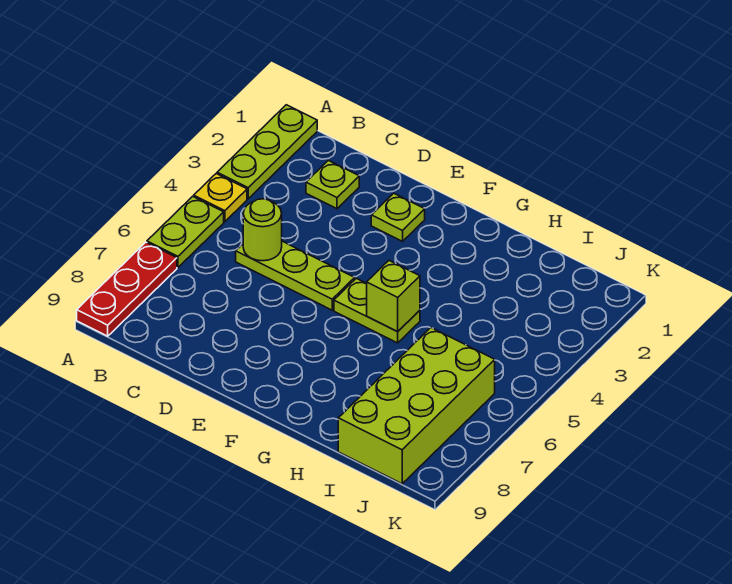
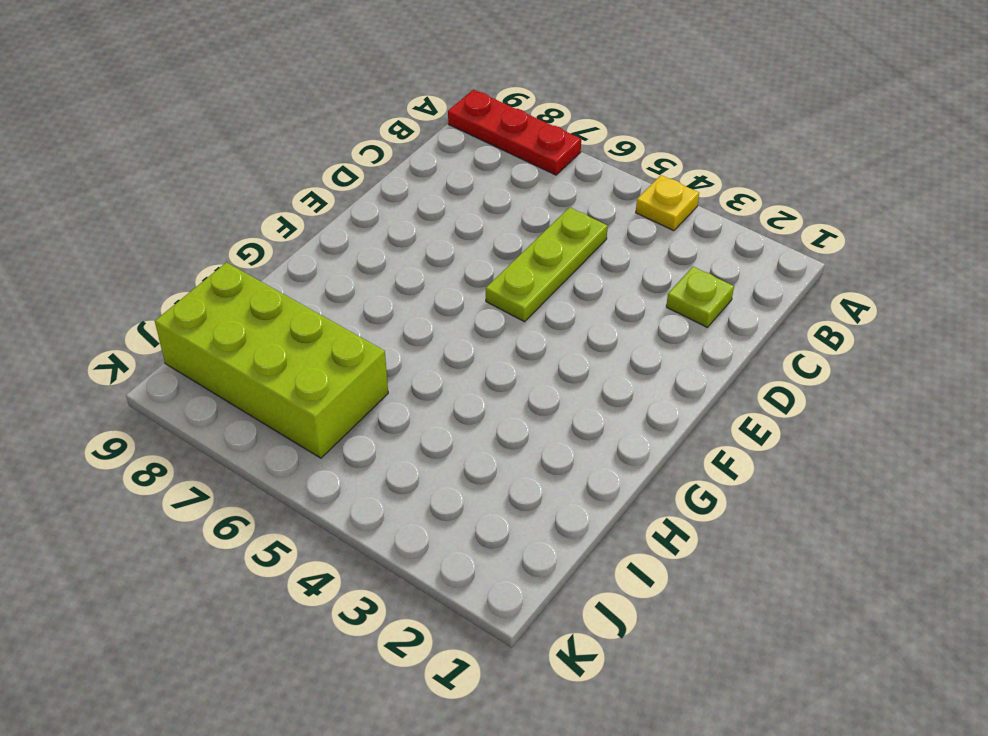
none -> lime plate A1:A3 level 1
none -> lime plate A5:A6 level 1

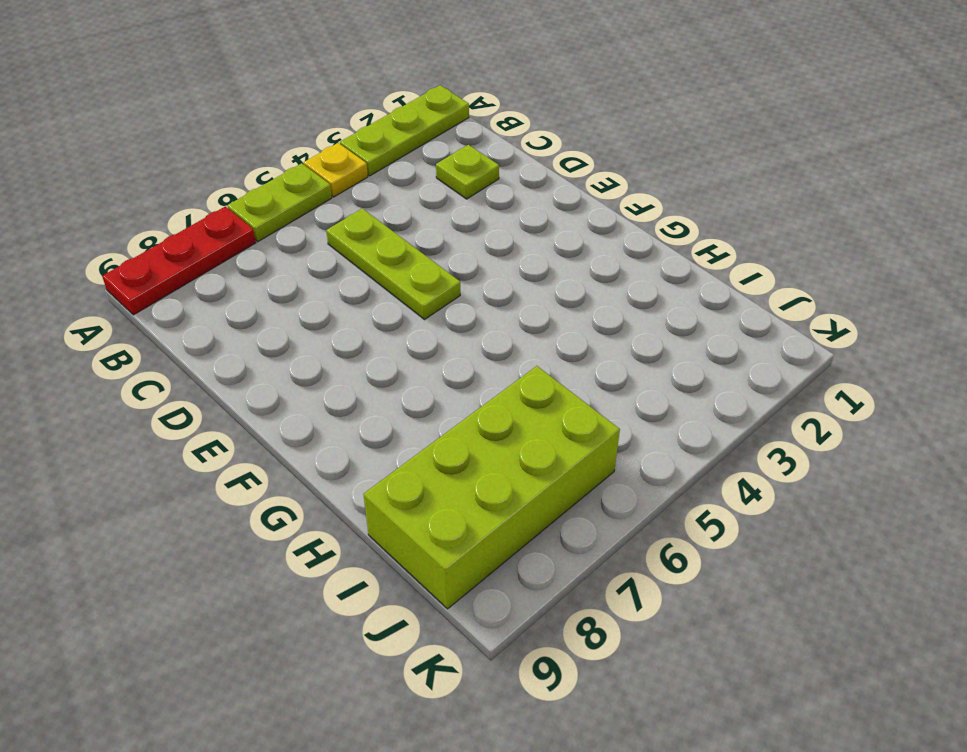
none -> lime plate E2 level 1
none -> lime plate F5:G5 level 1

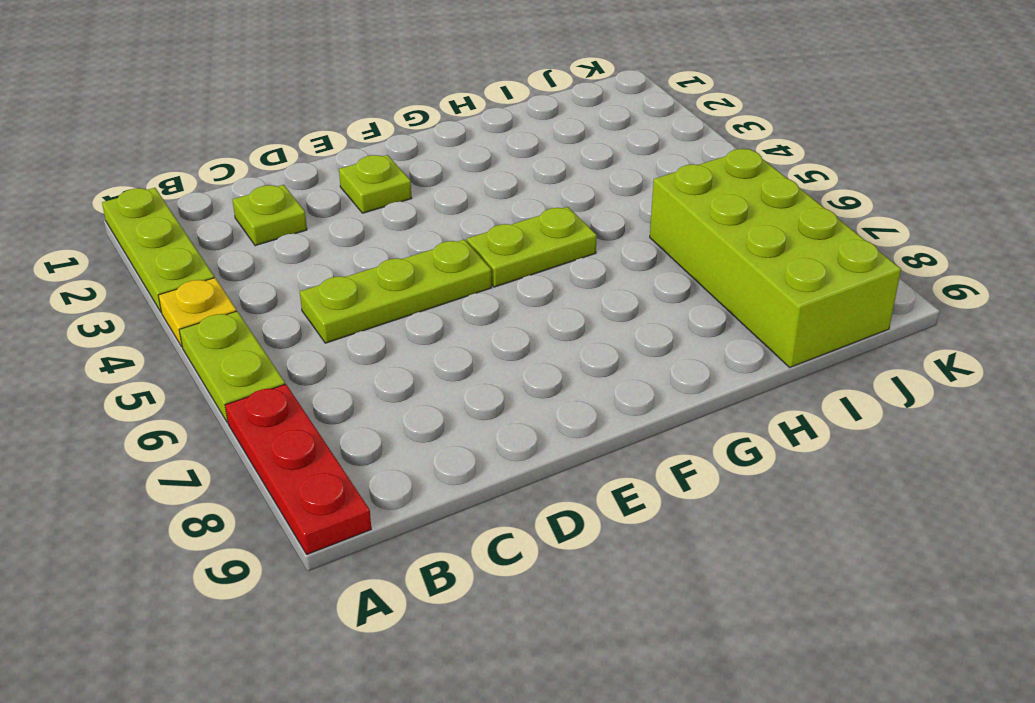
none -> lime round brick C5 level 2
none -> lime brick G5 level 2

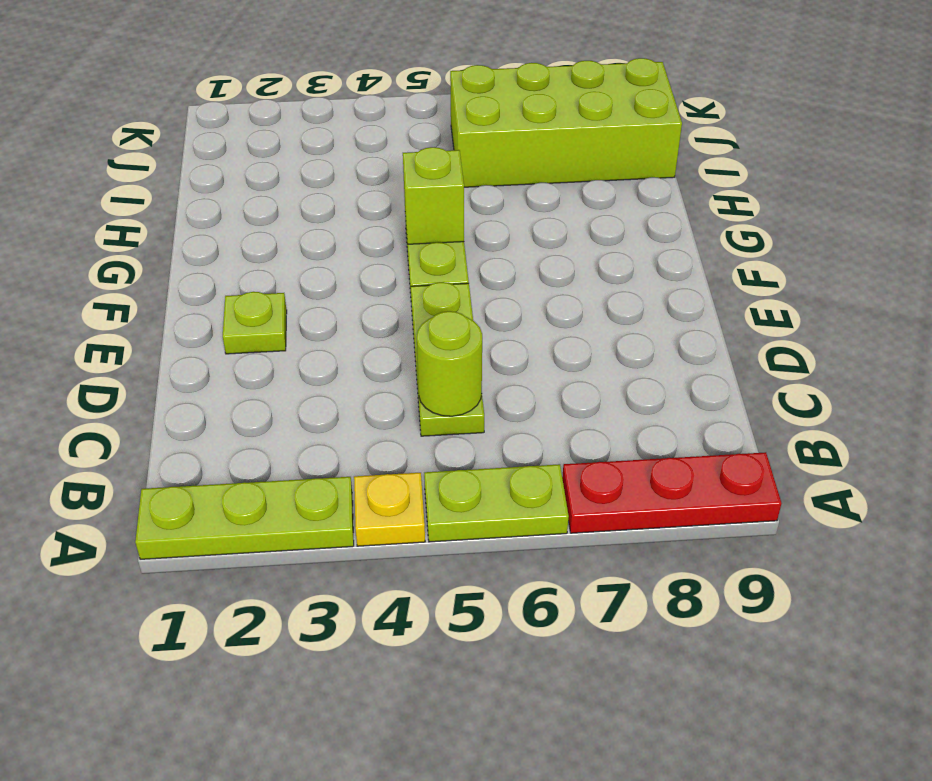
none -> lime plate C2 level 1

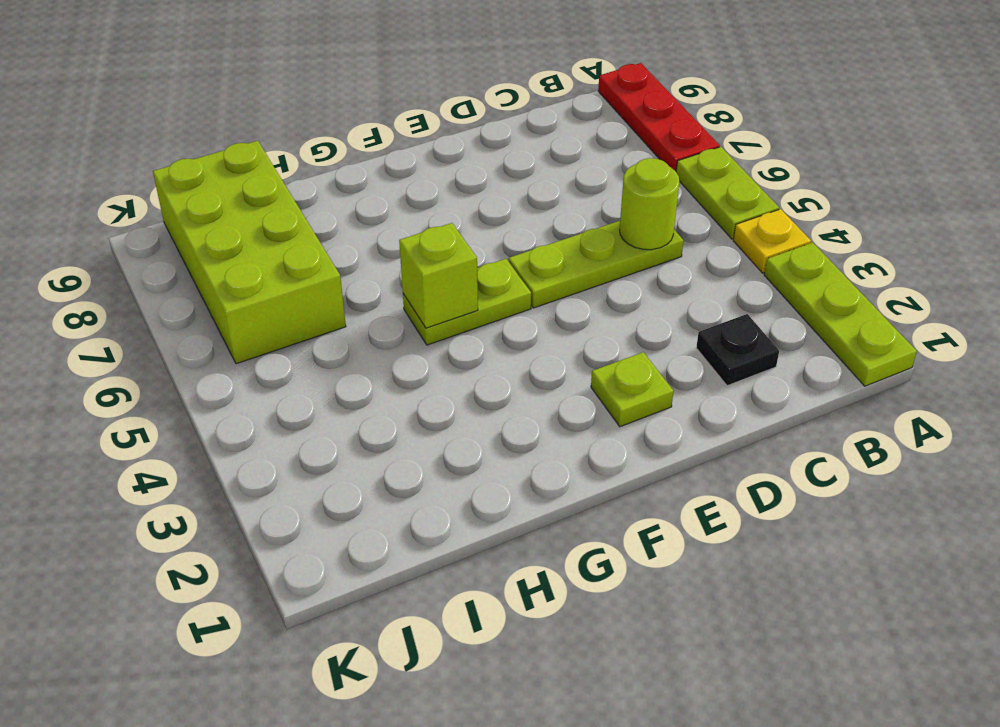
black plate C2 level 1 -> lime plate C2 level 1

